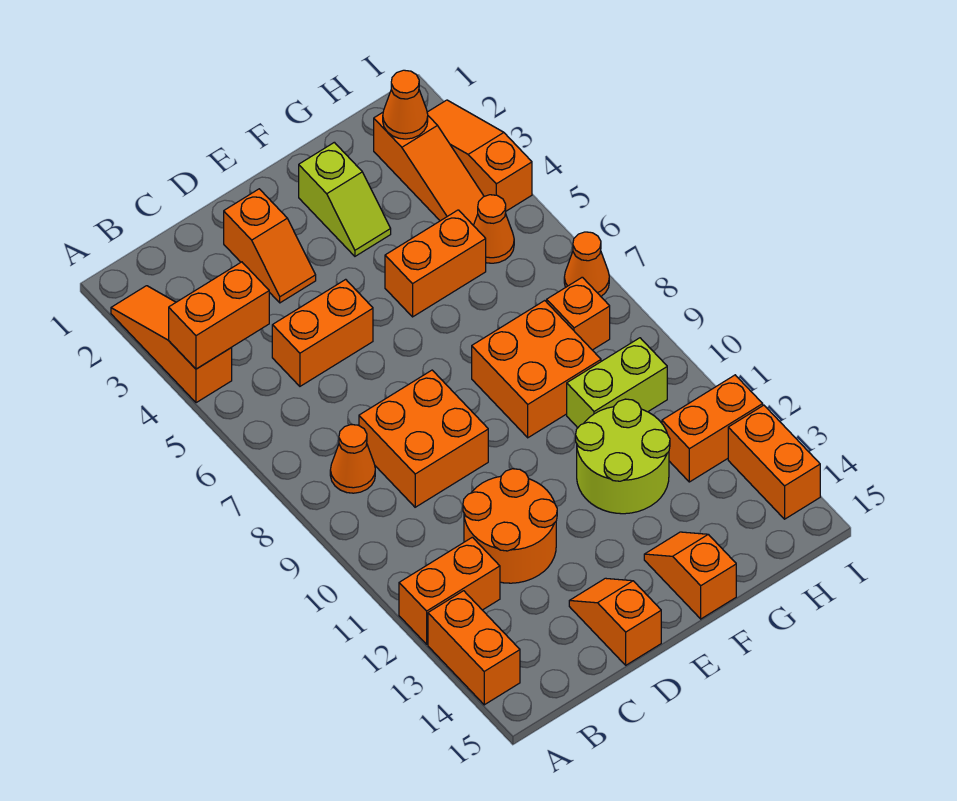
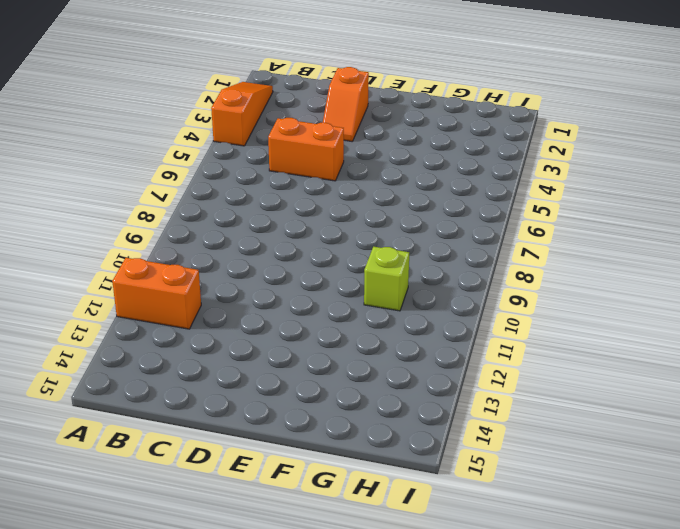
lime brick G10 level 1 -> lime brick G10:H10 level 1
none -> orange brick A13:A14 level 1
none -> orange cone B8 level 1
none -> orange brick C8:D9 level 1

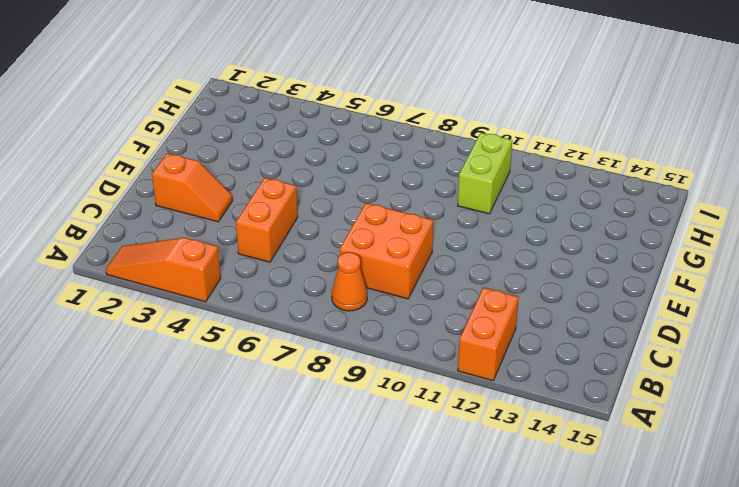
none -> orange brick A13:A14 level 1
none -> orange round brick C11:D12 level 1
none -> orange slope D14:D15 level 1 top 15

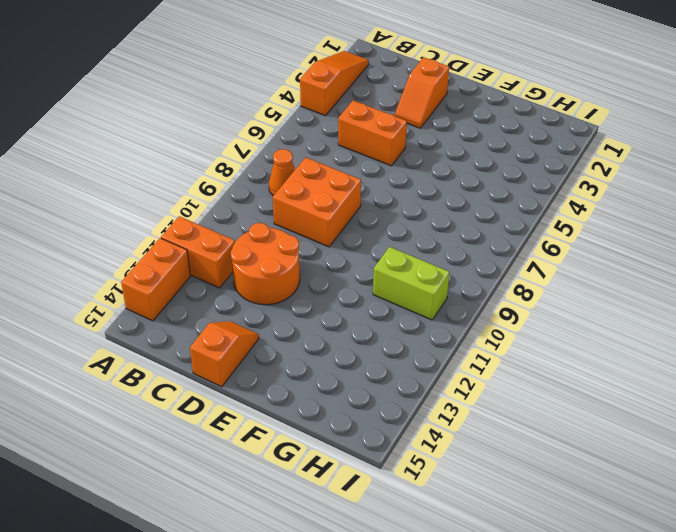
none -> lime slope F2:F3 level 1 top 2
none -> orange brick F5:G5 level 1
none -> orange brick F8:G9 level 1

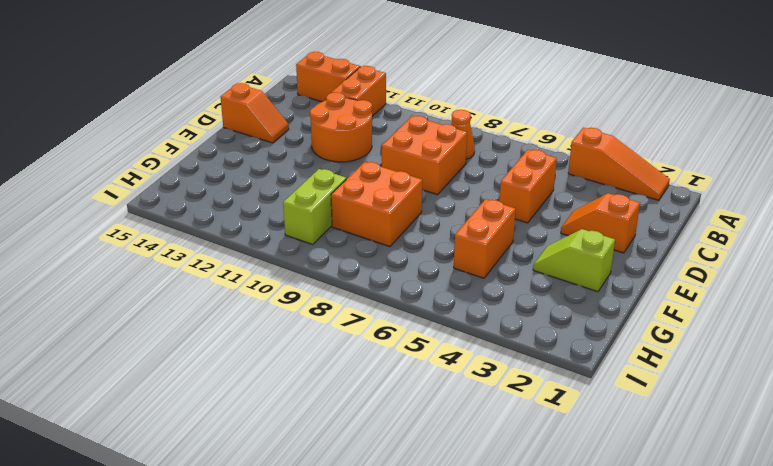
none -> lime round brick F11:G12 level 1
none -> orange slope F14:F15 level 1 top 15
none -> orange slope H2:H4 level 1 top 2

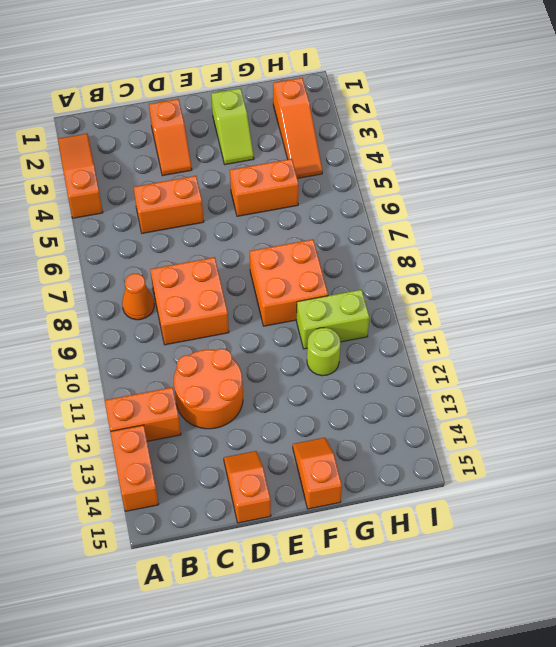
lime round brick G11 level 1 -> lime round brick F11:G12 level 1
none -> orange cone H5 level 1
none -> orange brick H8 level 1
none -> orange brick H12:I12 level 1

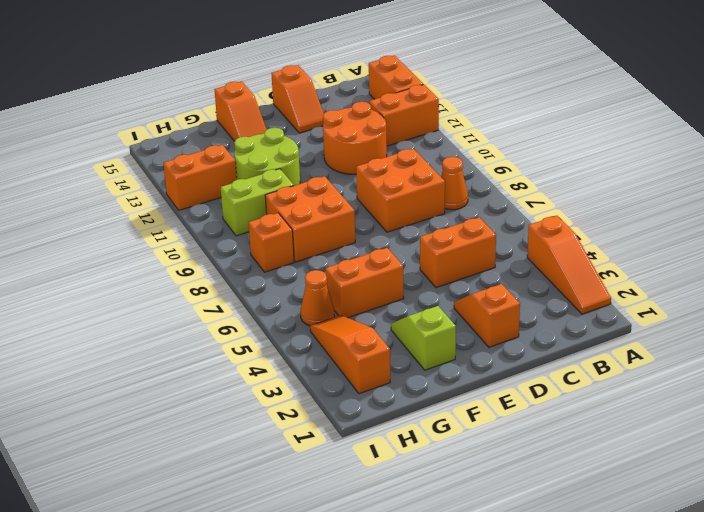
none -> orange slope I2:I4 level 1 top 4
none -> orange cone I7 level 1
none -> orange brick I13:I14 level 1

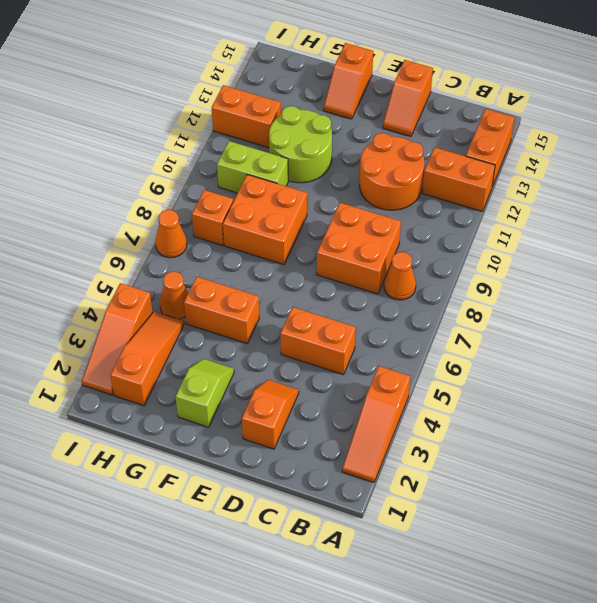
none -> orange brick I13:I14 level 1
none -> orange brick A4:B4 level 2
none -> orange cone H2 level 2

